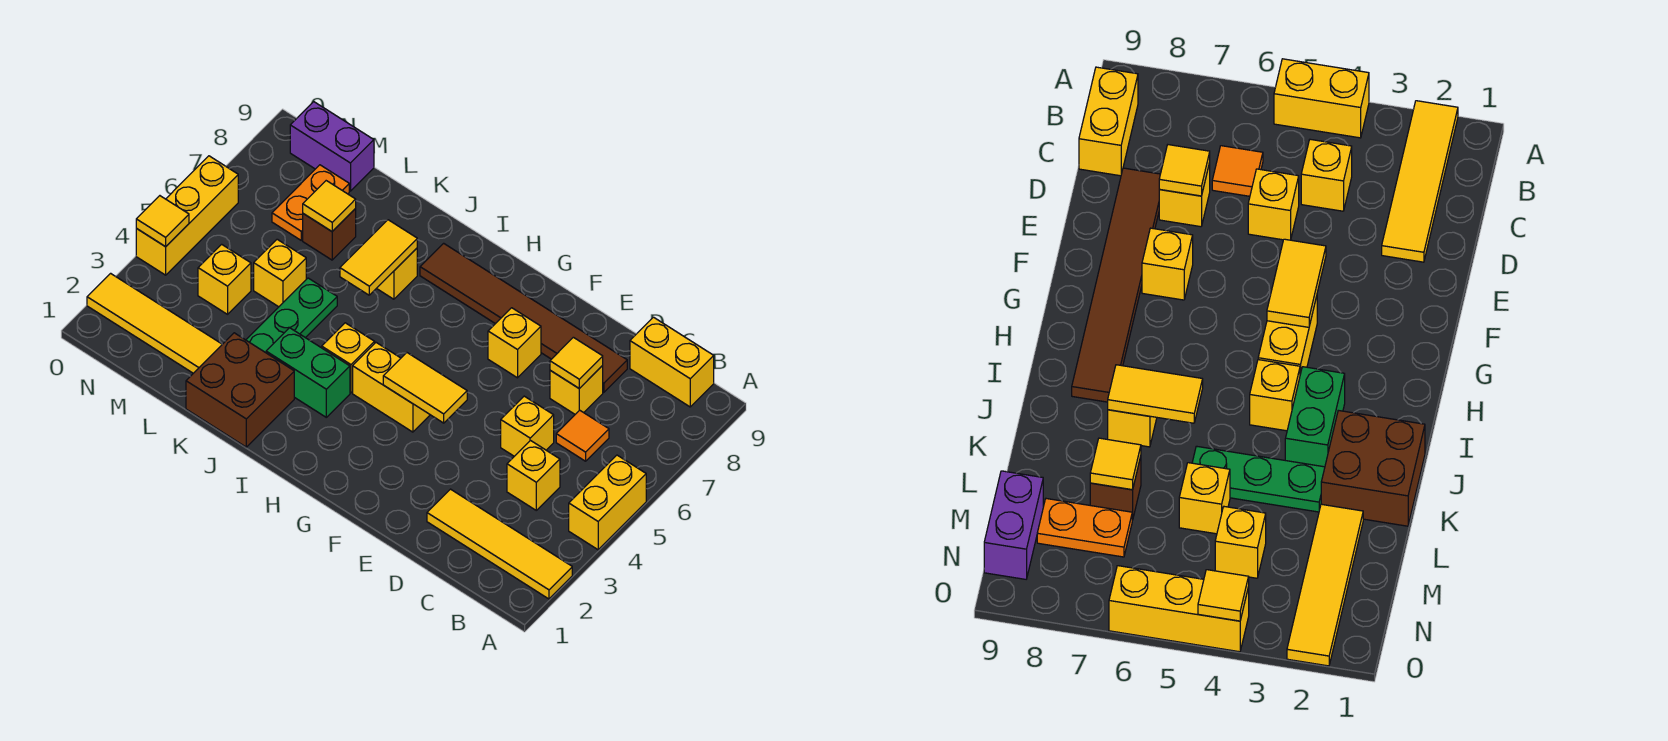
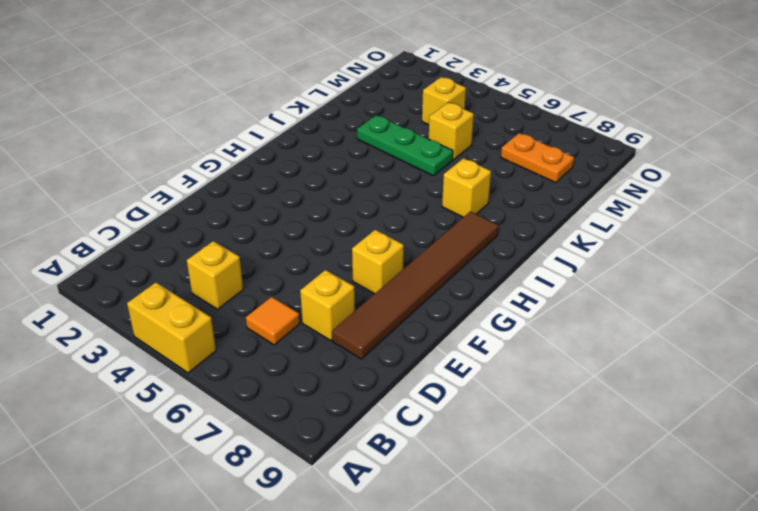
none -> yellow tile A2:D2 level 1
none -> yellow brick B9:C9 level 1
none -> yellow brick D5 level 1

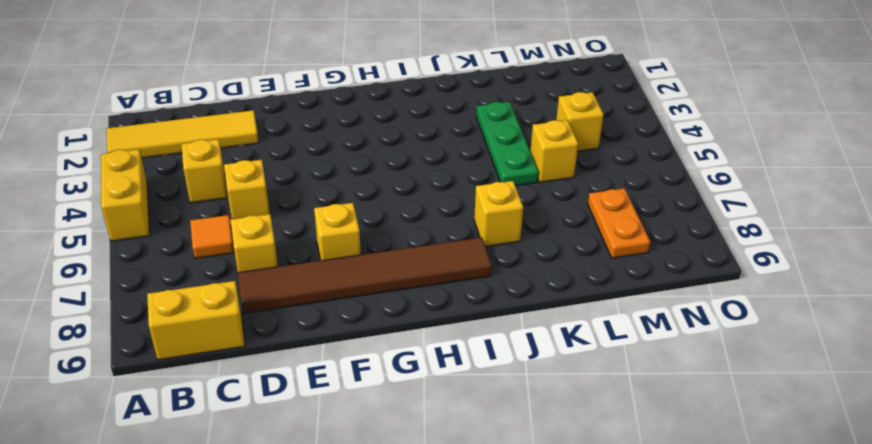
none -> yellow brick G4:H4 level 1
none -> green brick I3:J3 level 1
none -> yellow brick I4 level 1

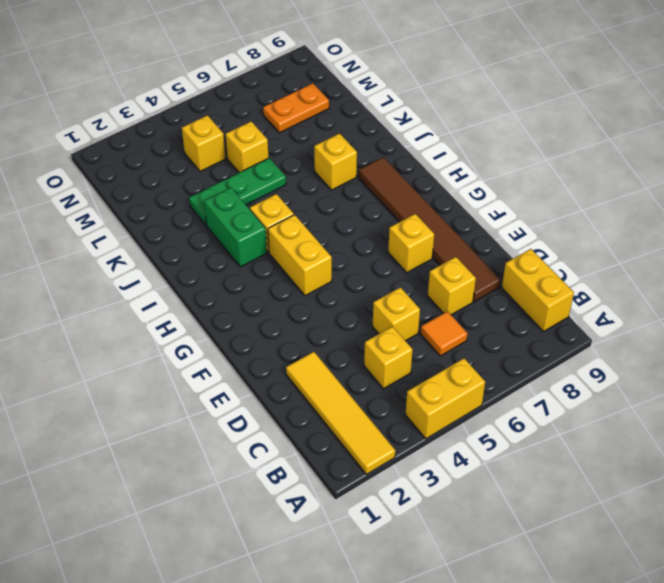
none -> brown brick J1:K2 level 1
none -> yellow tile L2:O2 level 1
none -> brown brick L7 level 1

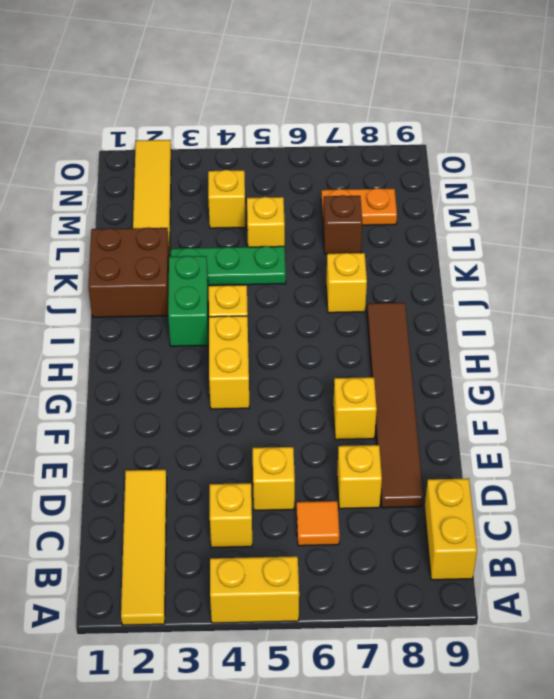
none -> purple brick M9:N9 level 1
none -> yellow brick O4:O6 level 1
none -> yellow tile D7 level 2

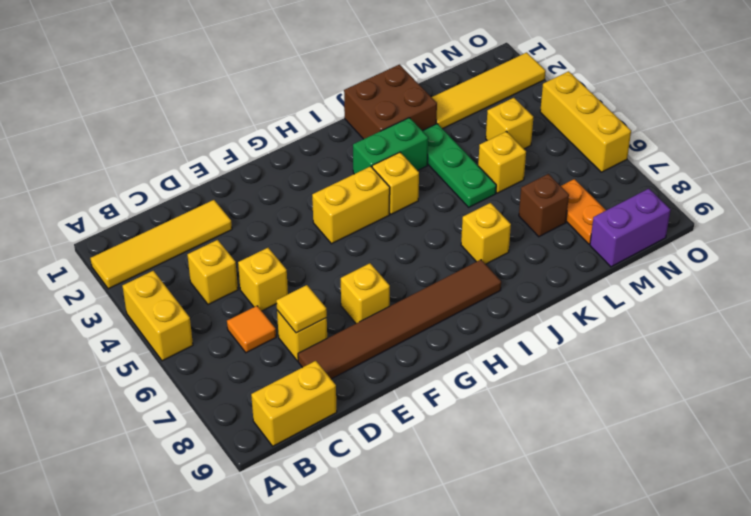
none -> yellow tile F4:G4 level 2
none -> yellow tile J6:J7 level 2
none -> yellow tile L7 level 2

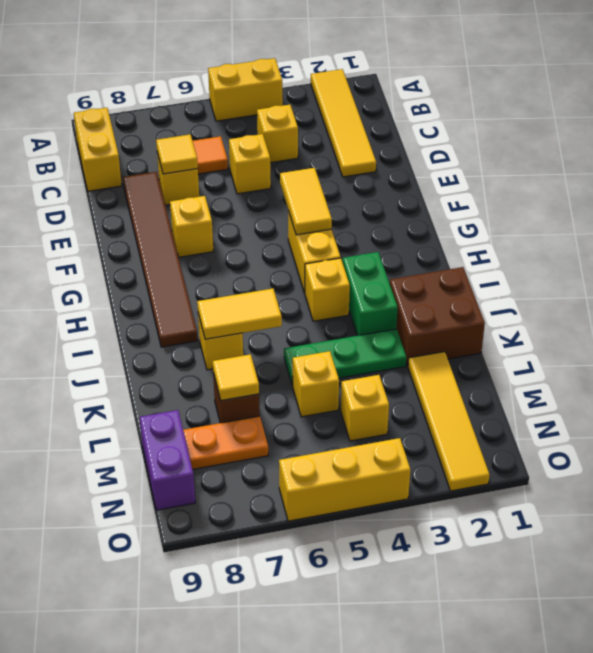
none -> yellow tile O4 level 2

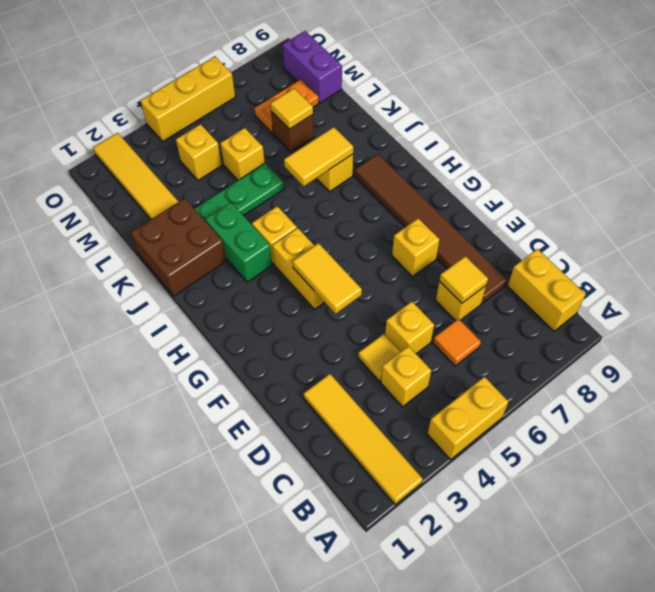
yellow tile D4 level 1 -> yellow tile O4 level 2

